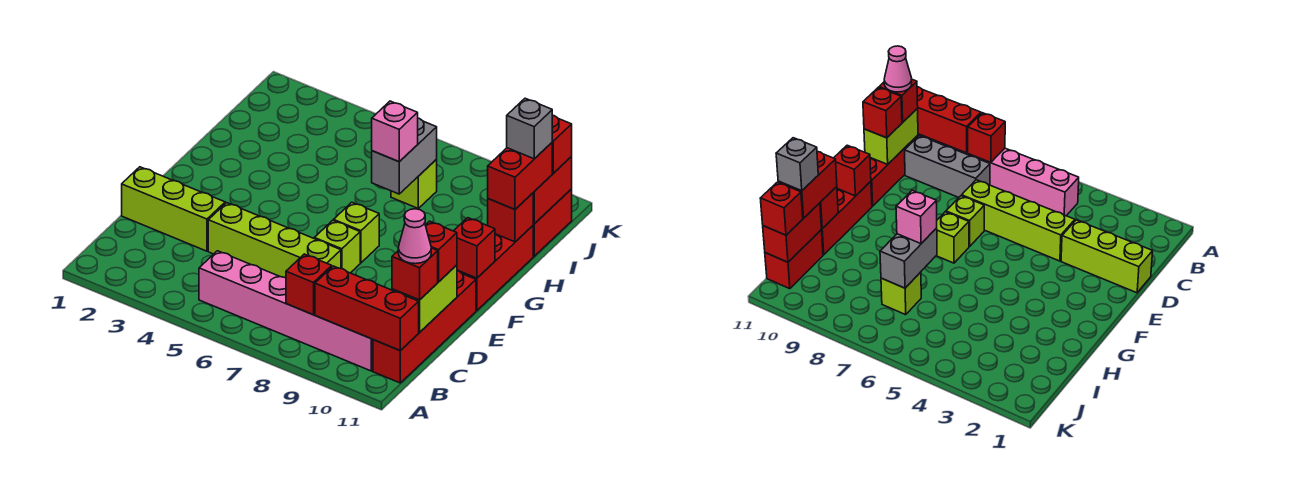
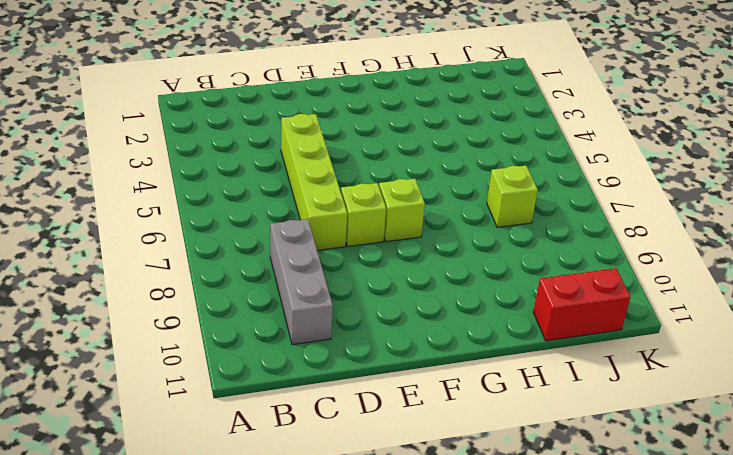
none -> pink brick B5:B10 level 1
none -> red brick B11:E11 level 1
none -> lime brick D1:D3 level 1

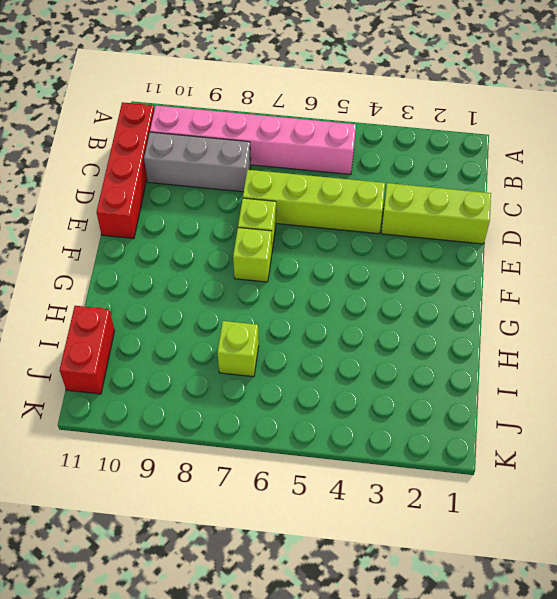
none -> red brick F11:H11 level 1
none -> red brick B8 level 2
none -> red brick B9:B11 level 2

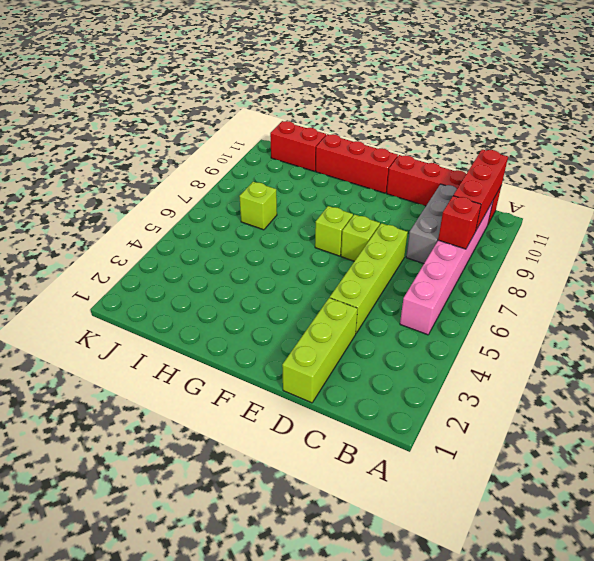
none -> lime brick C11:D11 level 2
none -> red brick F11 level 2
none -> grey brick H7:I7 level 2

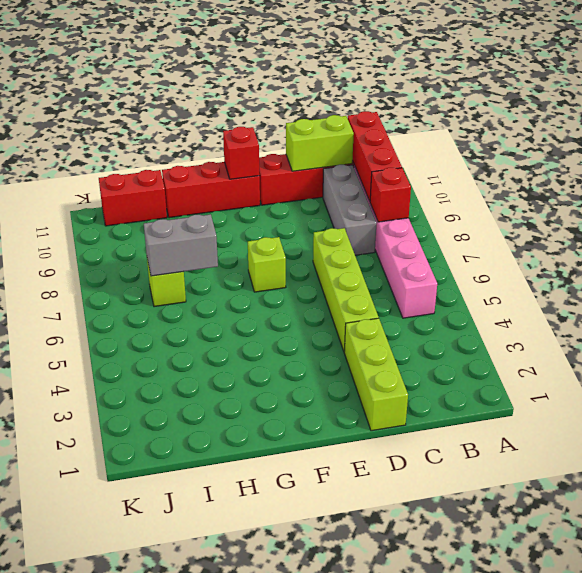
none -> lime brick E7 level 1
none -> red brick H11 level 2
none -> red brick I11:J11 level 2

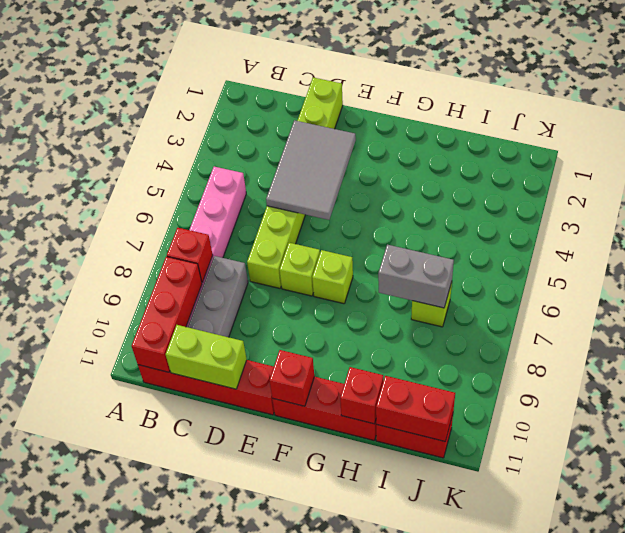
grey tile D3:E5 level 2 -> none
none -> red brick C11 level 3
none -> red brick D11 level 3
none -> pink brick H7 level 3

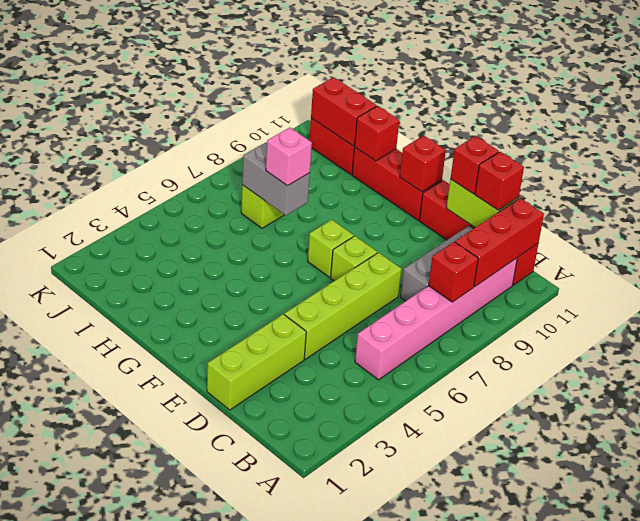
none -> red brick H11:I11 level 3
none -> red brick J11 level 3
none -> pink cone C11 level 4

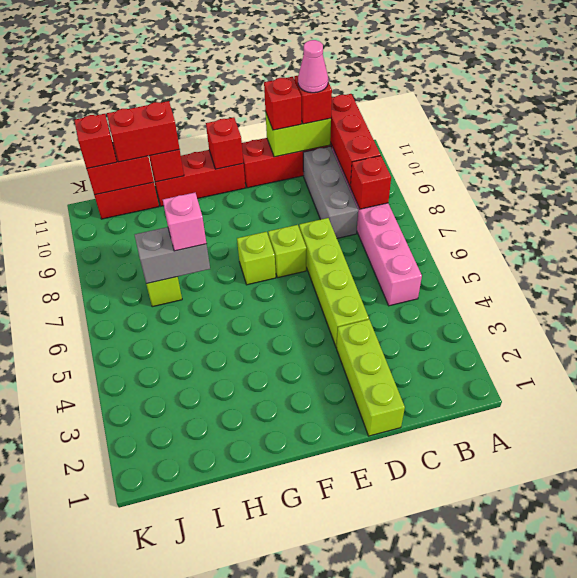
none -> grey brick I11 level 4

